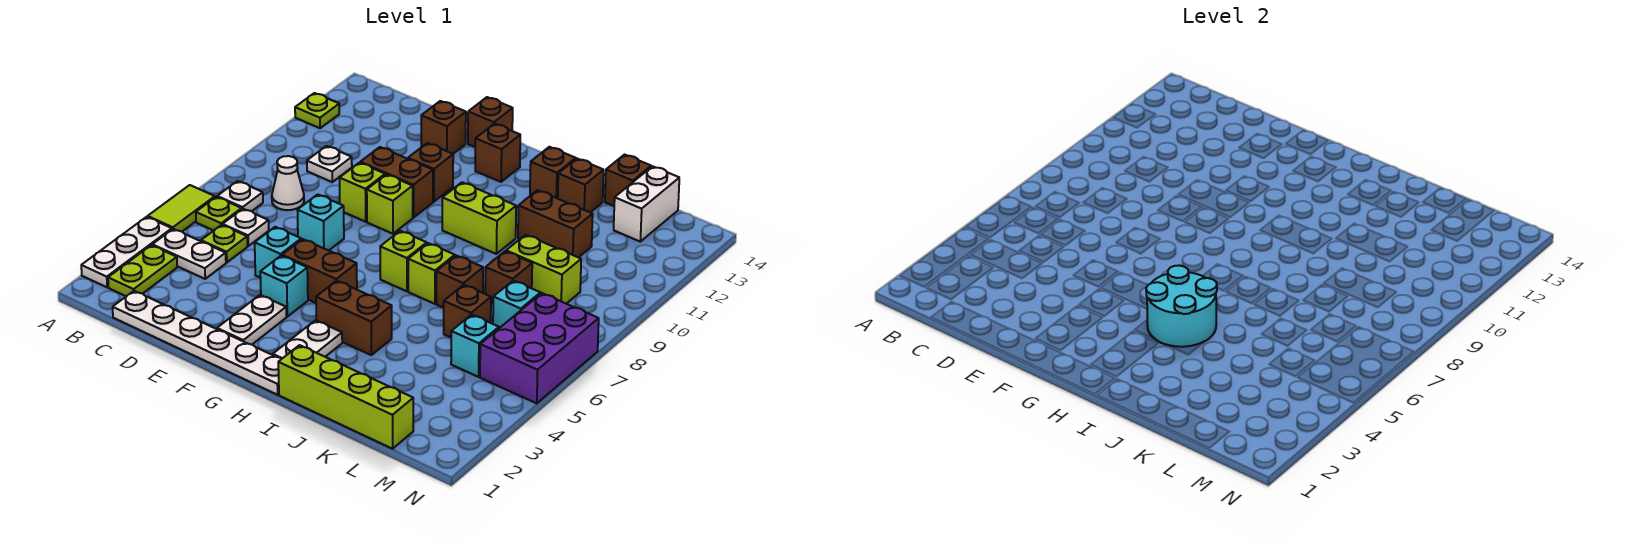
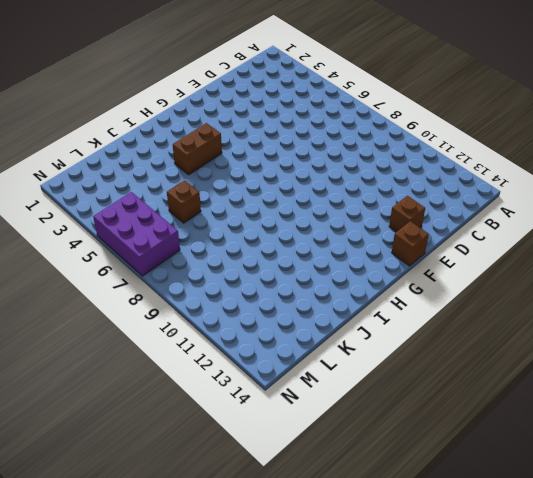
none -> white plate A2:A4 level 1
none -> lime tile A5:A6 level 1
none -> lime plate A12 level 1
none -> lime plate B2:B3 level 1

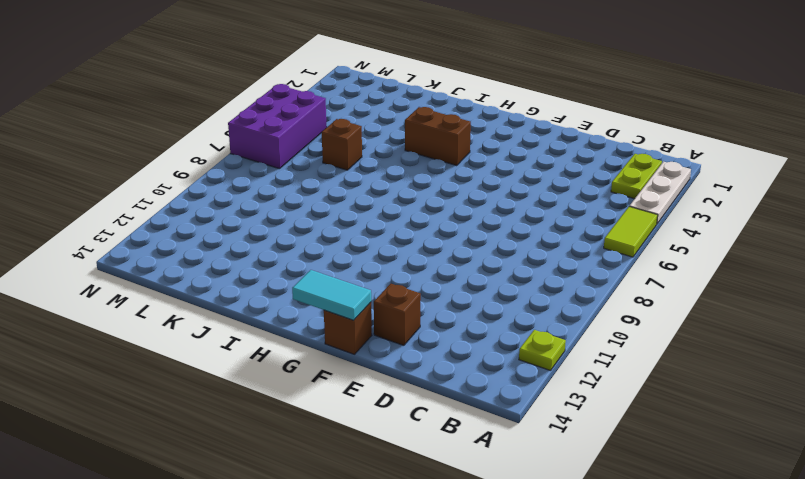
cyan tile F14:G14 level 2 -> none
none -> white plate B4:C4 level 1
none -> lime plate B6 level 1
none -> white plate B7 level 1
none -> white plate C1:H1 level 1

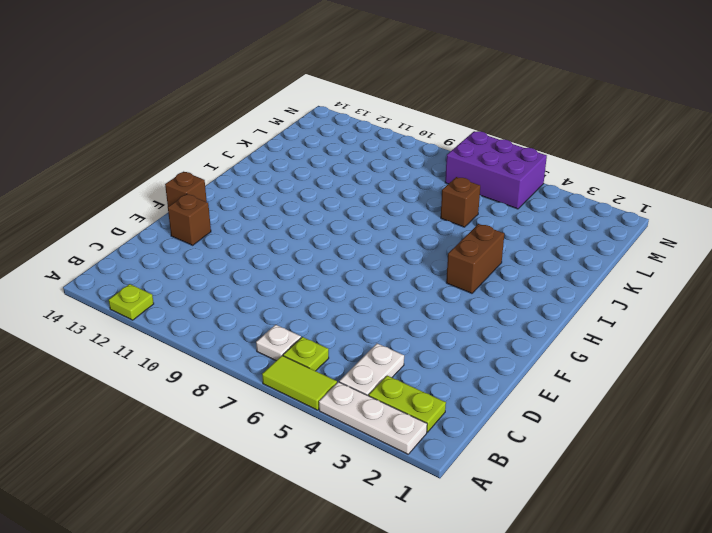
none -> white plate C1:H1 level 1
none -> lime plate C5 level 1
none -> white plate C6 level 1
none -> white cone C8 level 1

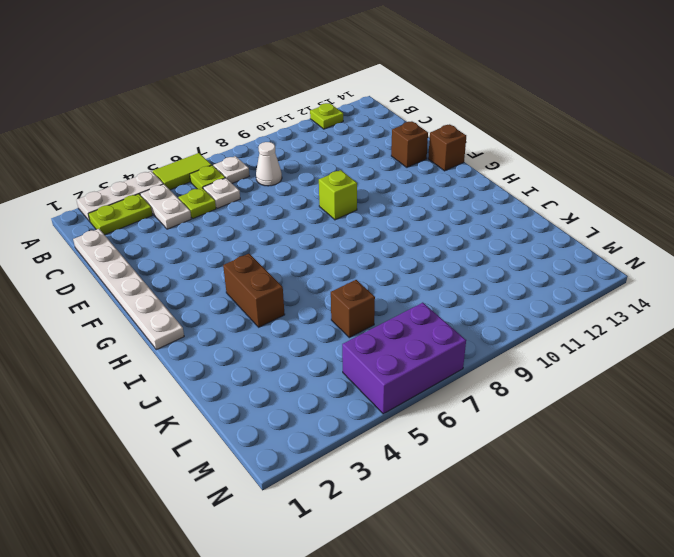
none -> white plate C10 level 1
none -> cyan brick E5 level 1
none -> cyan brick E7 level 1
none -> lime brick E9 level 1

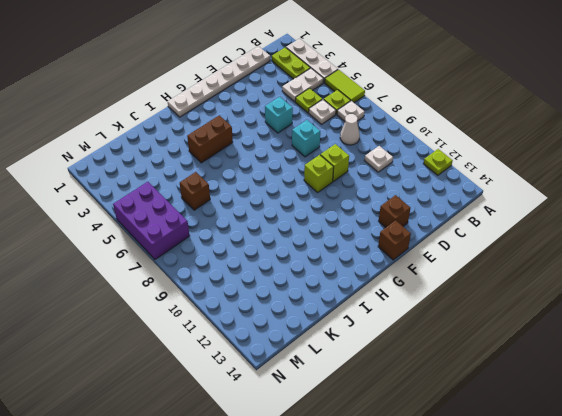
none -> brown brick E10:F10 level 1
none -> white plate F2:F3 level 1
none -> cyan brick F4 level 1
none -> brown brick F5:G5 level 1

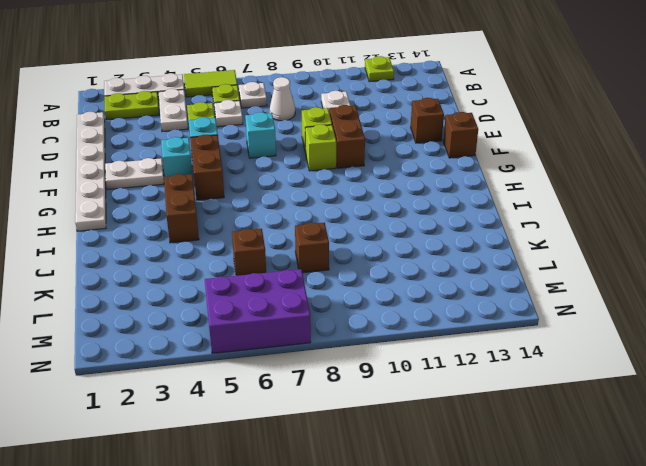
none -> brown brick F11 level 1
none -> brown brick G13 level 1
none -> white plate H2:H3 level 1
none -> lime brick H7 level 1

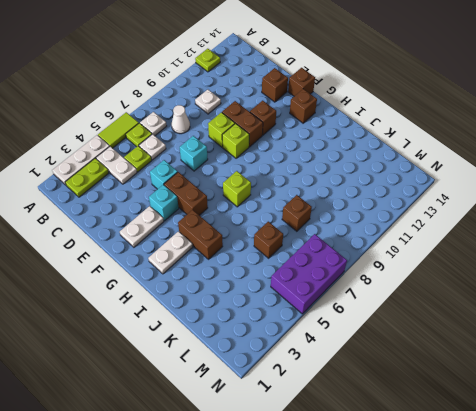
none -> white plate C1:H1 level 1
none -> lime brick H10:I10 level 1
none -> lime brick I1:L1 level 1
none -> lime brick I7 level 1

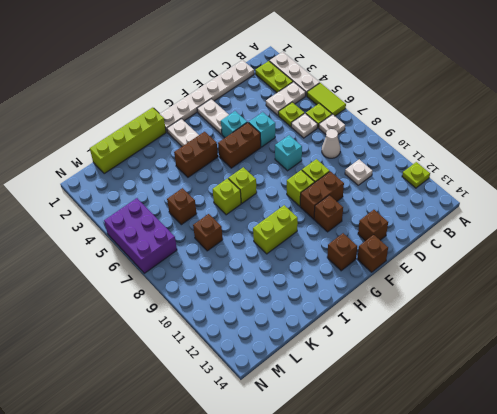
none -> brown brick I13 level 1
none -> brown brick J7 level 1
none -> brown brick J11:K11 level 1
none -> brown brick J13 level 1

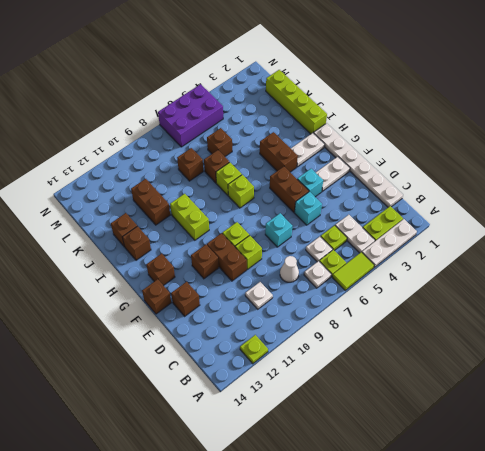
none -> lime brick K9:L9 level 1
none -> brown brick K14 level 1
none -> cyan brick L5 level 1
none -> cyan brick L7 level 1

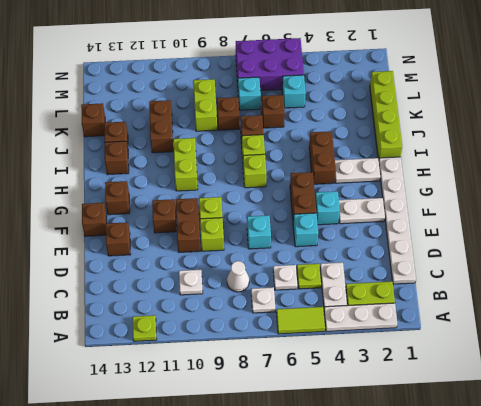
none -> lime plate B6 level 1
none -> white brick L13:L14 level 1
none -> cyan round brick H4:I5 level 2

